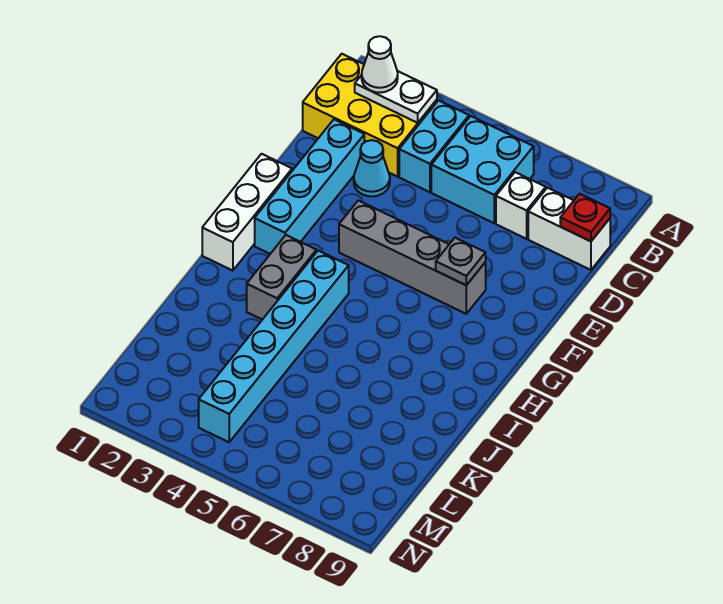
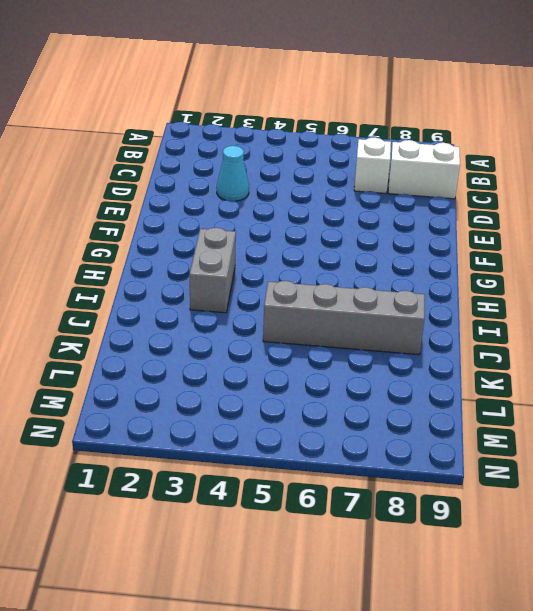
grey brick J5:J8 level 1 -> grey brick F4:F7 level 1
none -> yellow brick B1:C3 level 1
none -> cyan brick B4:C4 level 1
none -> cyan brick B5:C6 level 1

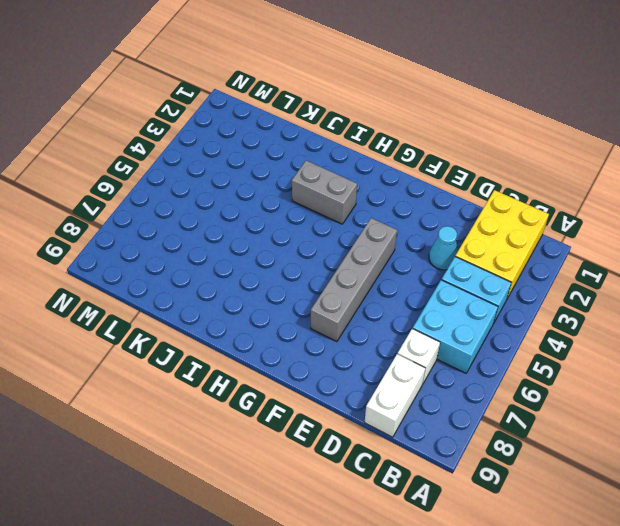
none -> cyan brick D2:G2 level 1
none -> white brick F1:H1 level 1
none -> cyan brick H4:M4 level 1

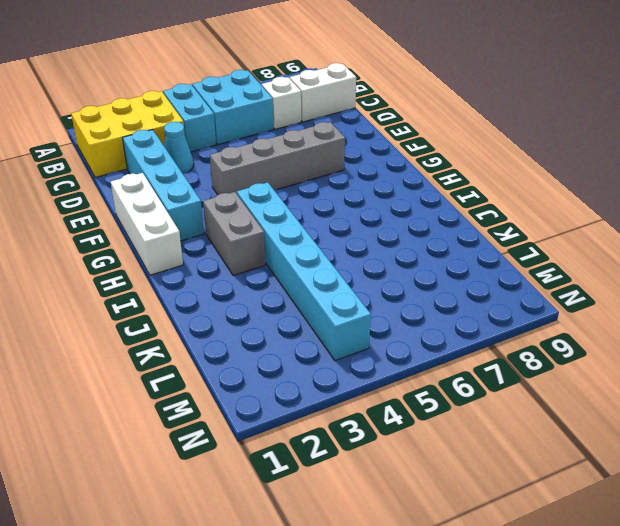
none -> white plate B2:B3 level 2
none -> red plate C9 level 2
none -> grey plate F7 level 2

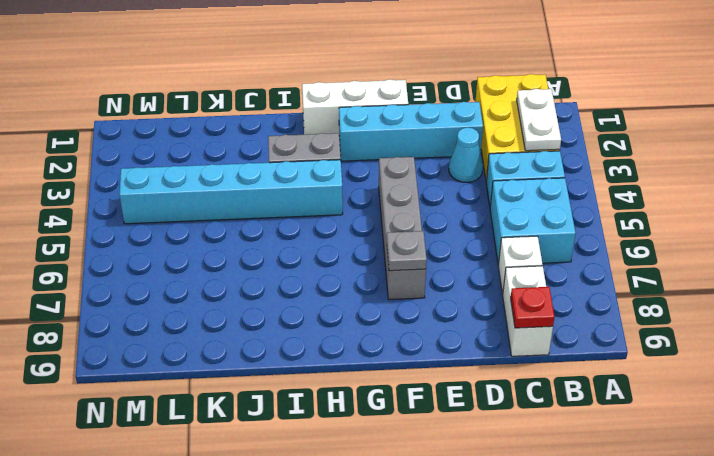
none -> white cone B2 level 3

